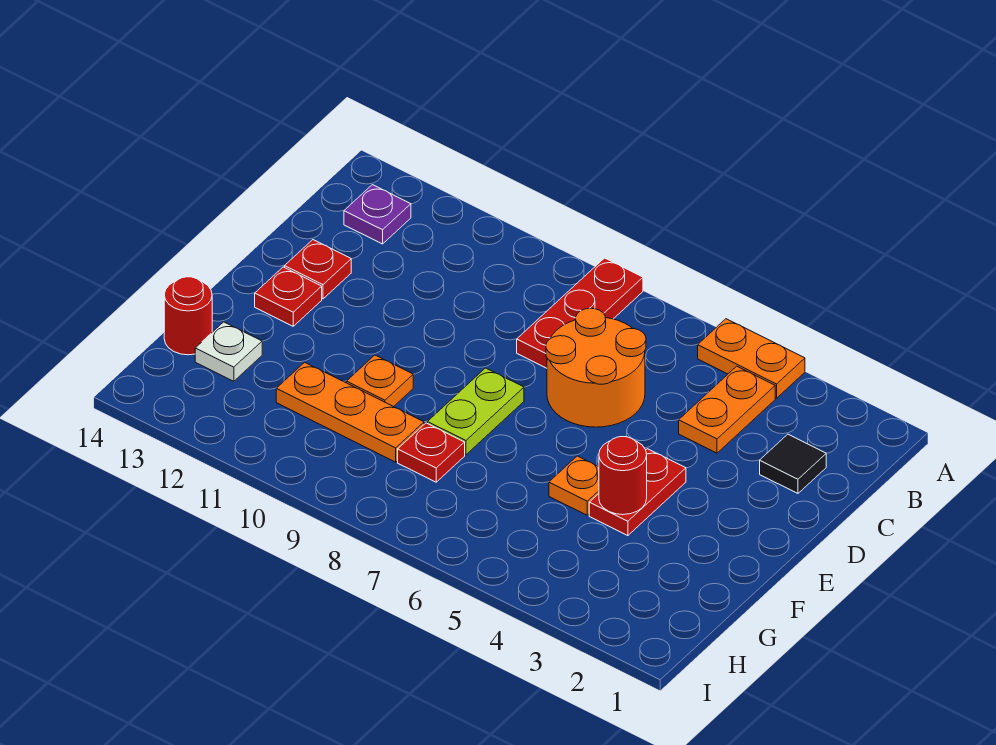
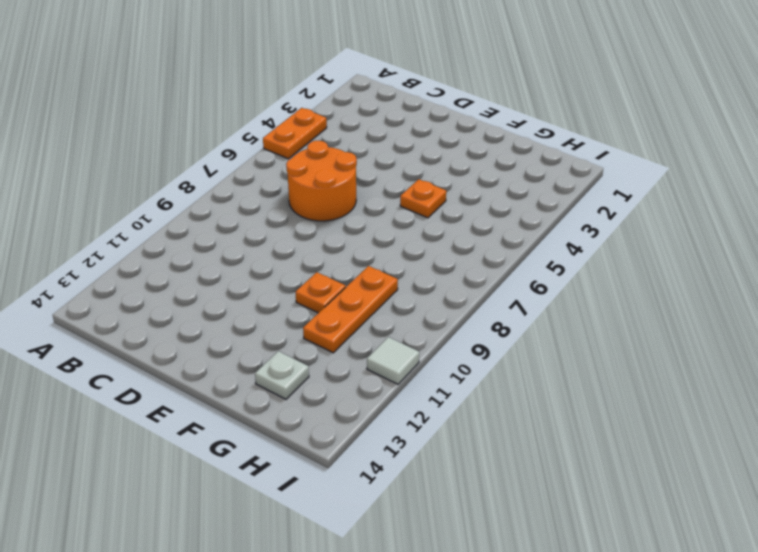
white tile I11 level 1 -> none
none -> red plate A8:C8 level 1
none -> orange plate B4:C4 level 1
none -> purple plate B13 level 1

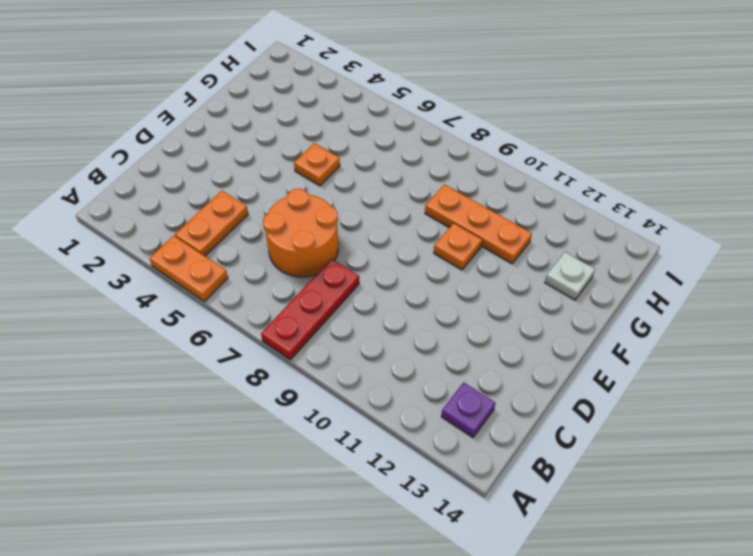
none -> black tile C2 level 1
none -> red plate D13 level 1
none -> red plate E4:F4 level 1

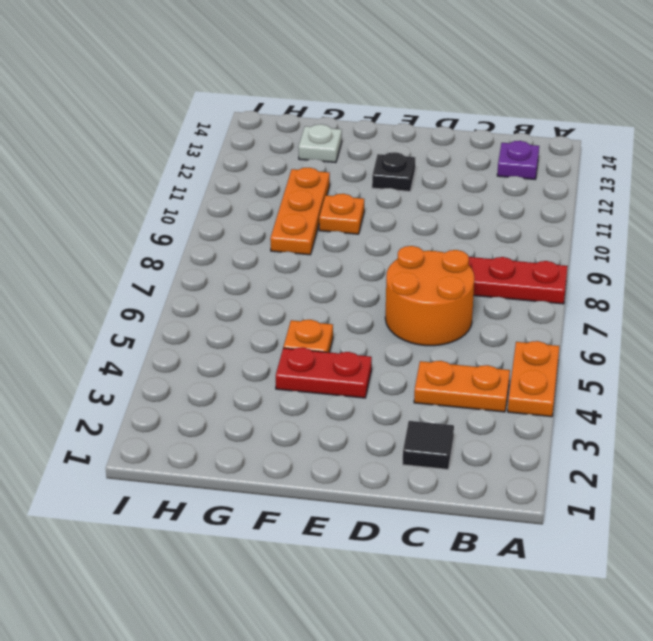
black plate E12 level 1 -> none
none -> red plate D13 level 1
none -> lime plate E8:F8 level 1
none -> red plate E13 level 1

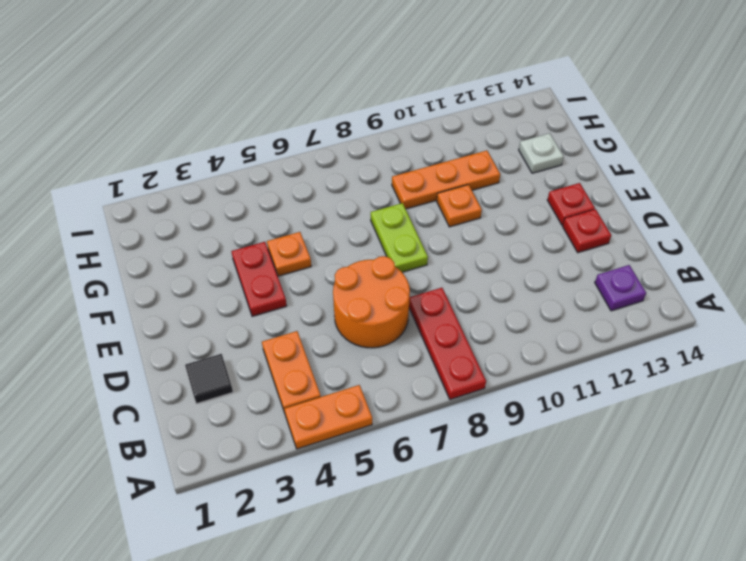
none -> red plate G8 level 1
none -> red round brick G14 level 1
none -> red round brick F4 level 2

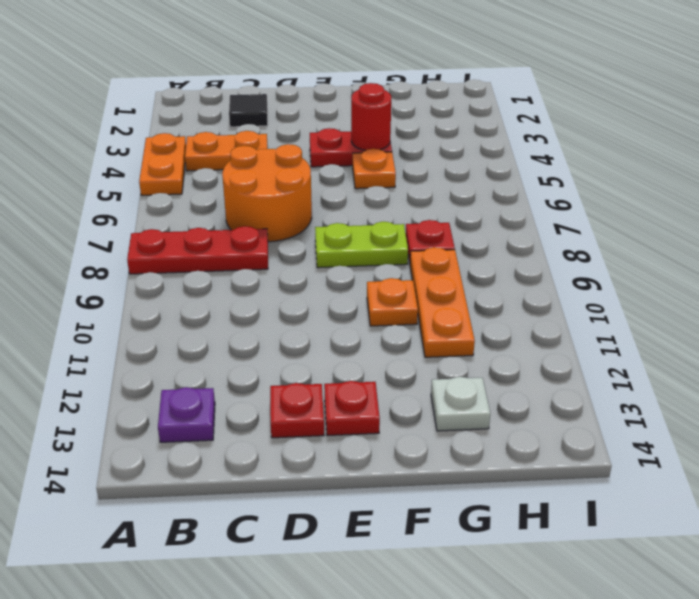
none -> red round brick G14 level 1

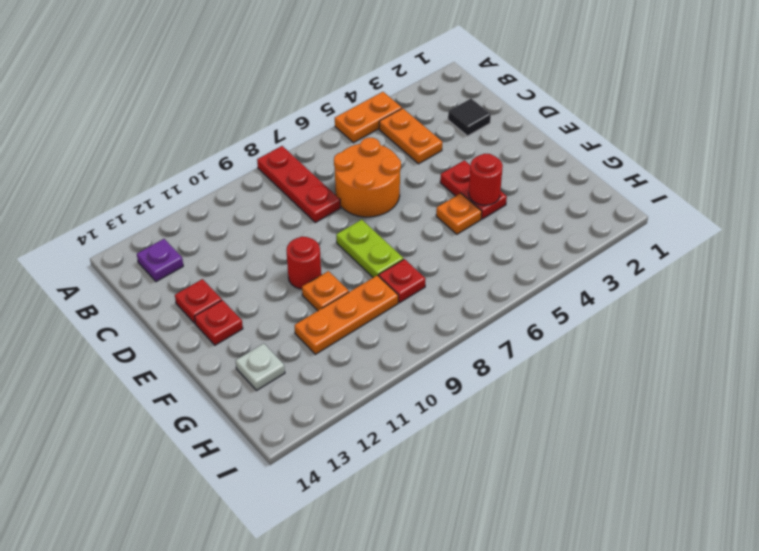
red round brick E10 level 1 -> red round brick G14 level 1

